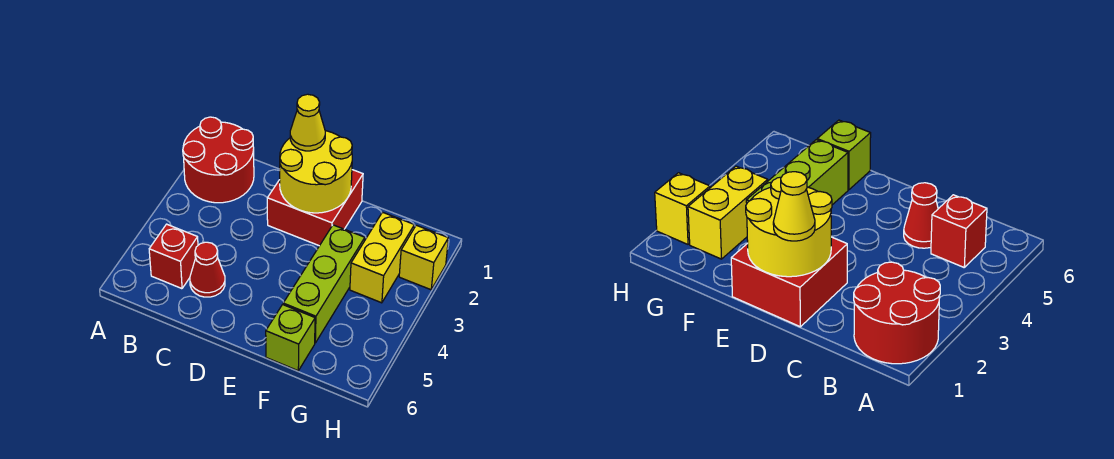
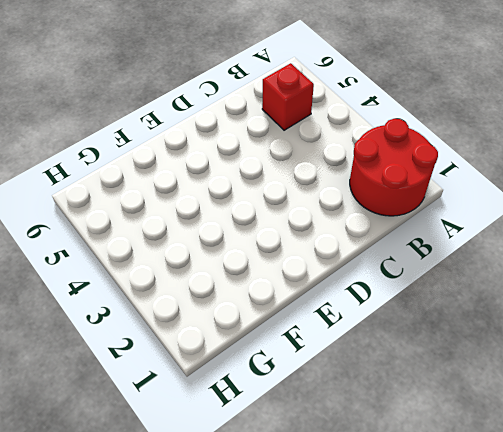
none -> red cone C5 level 1
none -> red brick D1:E2 level 1

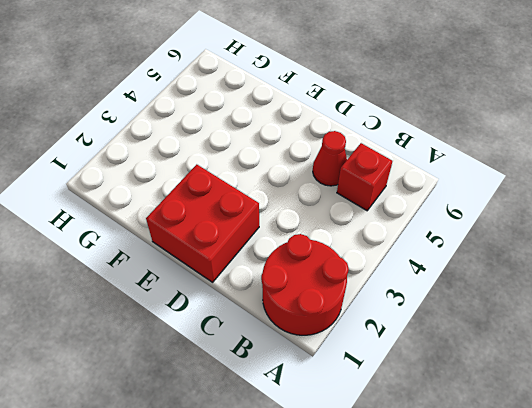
none -> lime brick F3:F5 level 1
none -> lime brick F6 level 1

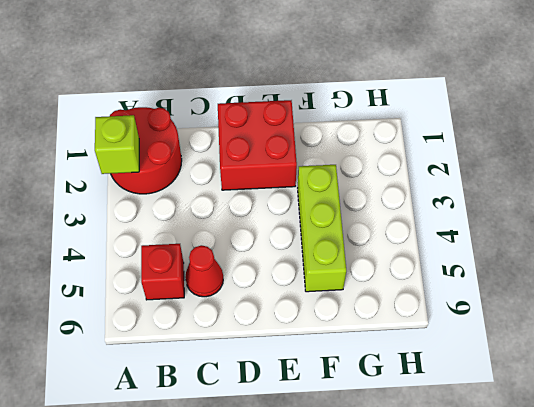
lime brick A2 level 2 -> lime brick F6 level 1
none -> yellow brick G2:G3 level 1
none -> yellow brick H2 level 1

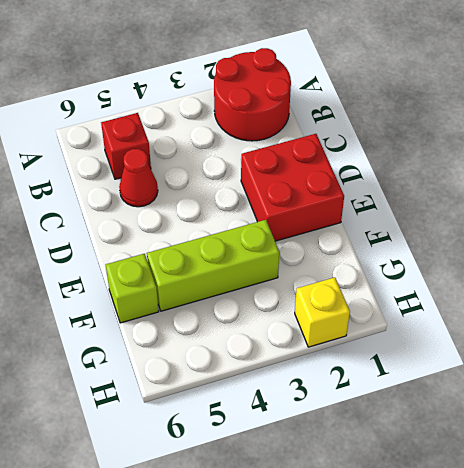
none -> yellow brick G2:G3 level 1
none -> yellow round brick D1:E2 level 2

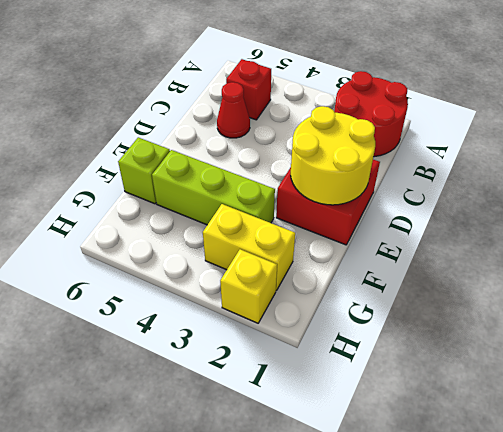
none -> yellow cone D1 level 3

